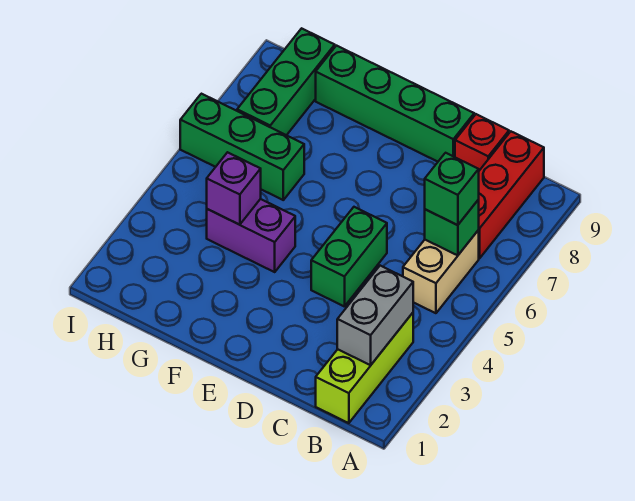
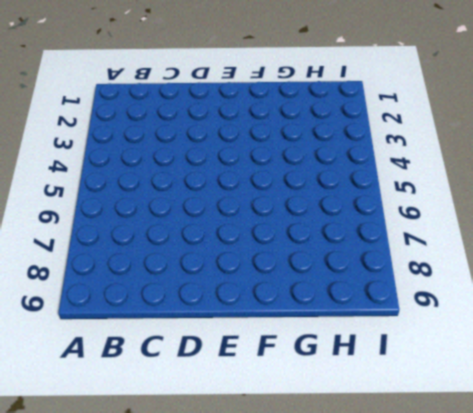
none -> lime brick B1:B3 level 1
none -> tan brick B5:B6 level 1
none -> red brick B7:B9 level 1

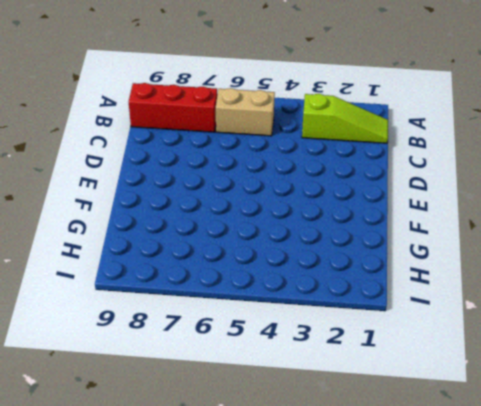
lime slope B1:B3 level 1 top 3 -> lime brick B1:B3 level 1
none -> red brick C9 level 1
none -> green brick D4:D5 level 1
none -> green brick D9:G9 level 1

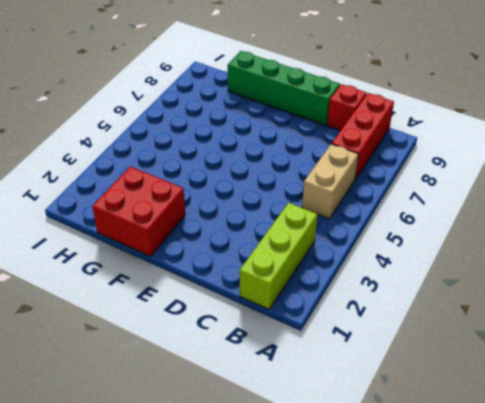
red brick F1:G2 level 1 -> none
none -> green brick D4:D5 level 1
none -> purple brick F4:G4 level 1
none -> green brick G6:I6 level 1

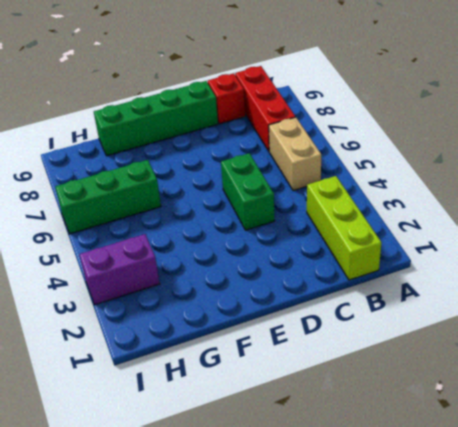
purple brick H3:I3 level 1 -> purple brick F4:G4 level 1
none -> green brick H7:H9 level 1
none -> grey brick B2:B3 level 2
none -> green brick B6 level 2

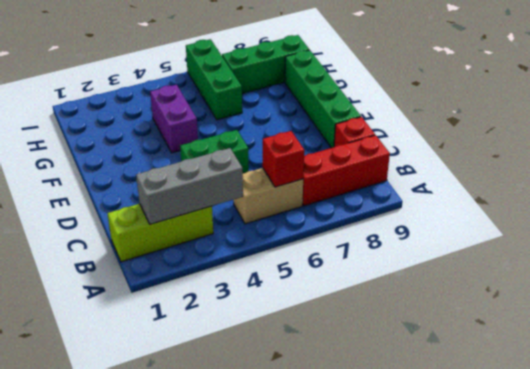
grey brick B2:B4 level 2 -> grey brick B2:B3 level 2
red brick B6 level 2 -> green brick B6 level 2
none -> purple brick G4 level 2
none -> green brick B6 level 3

